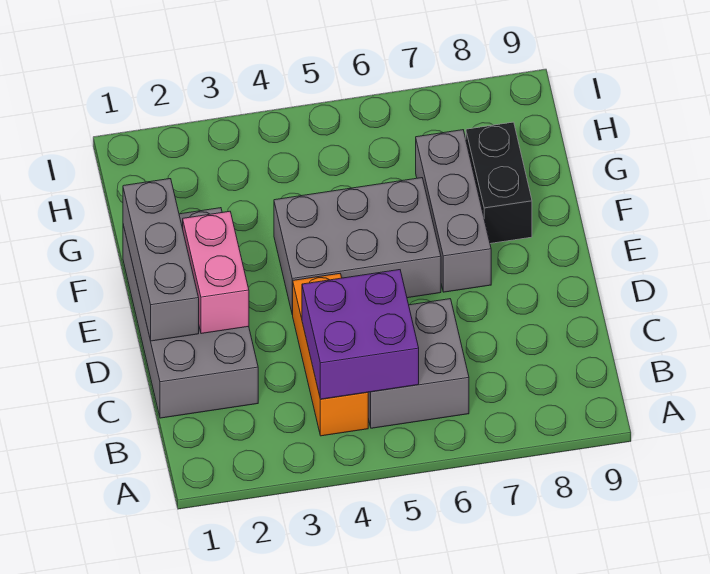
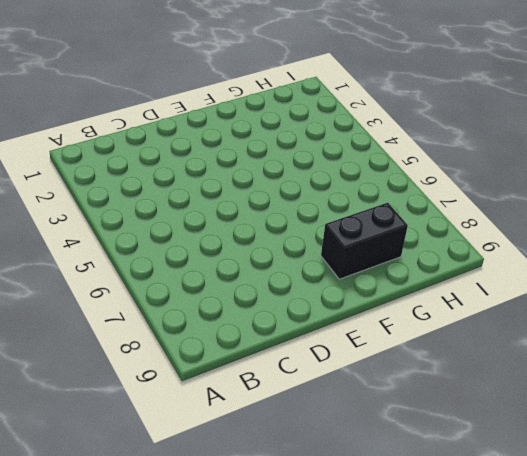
none -> orange brick B4:D4 level 1
none -> grey brick B5:C6 level 1

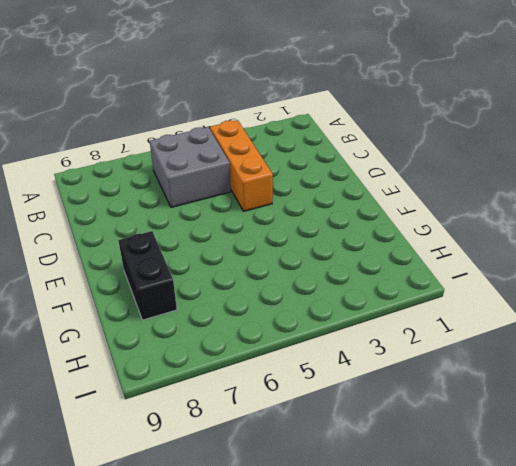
none -> grey brick C1:F2 level 1
none -> grey brick E4:F6 level 1

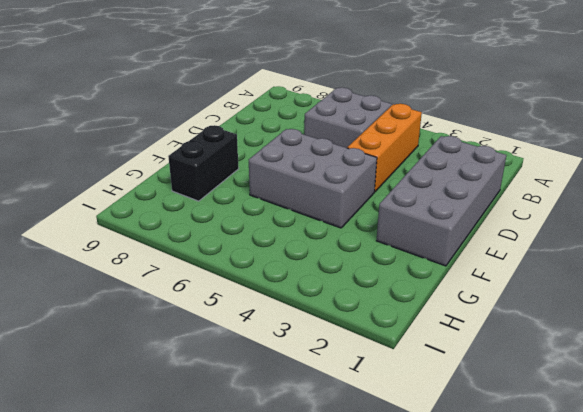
none -> grey brick E7:G7 level 1
none -> purple brick B4:C5 level 2

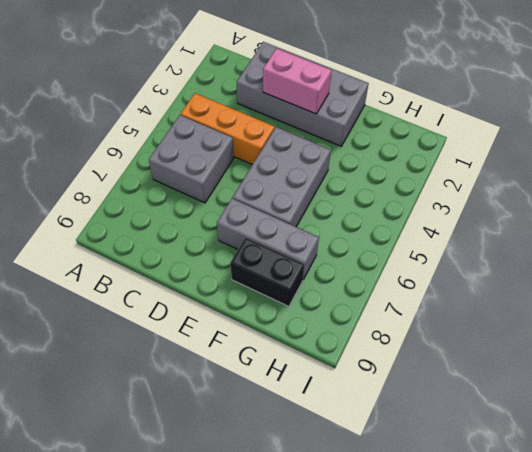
none -> purple brick B4:C5 level 2
none -> grey brick D1:F1 level 2

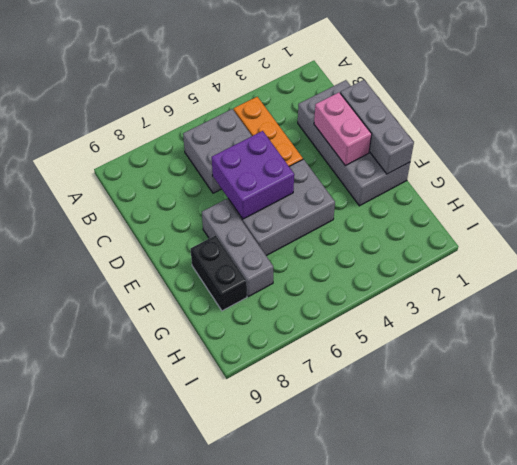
purple brick D5:E6 level 2 -> purple brick B4:C5 level 2

